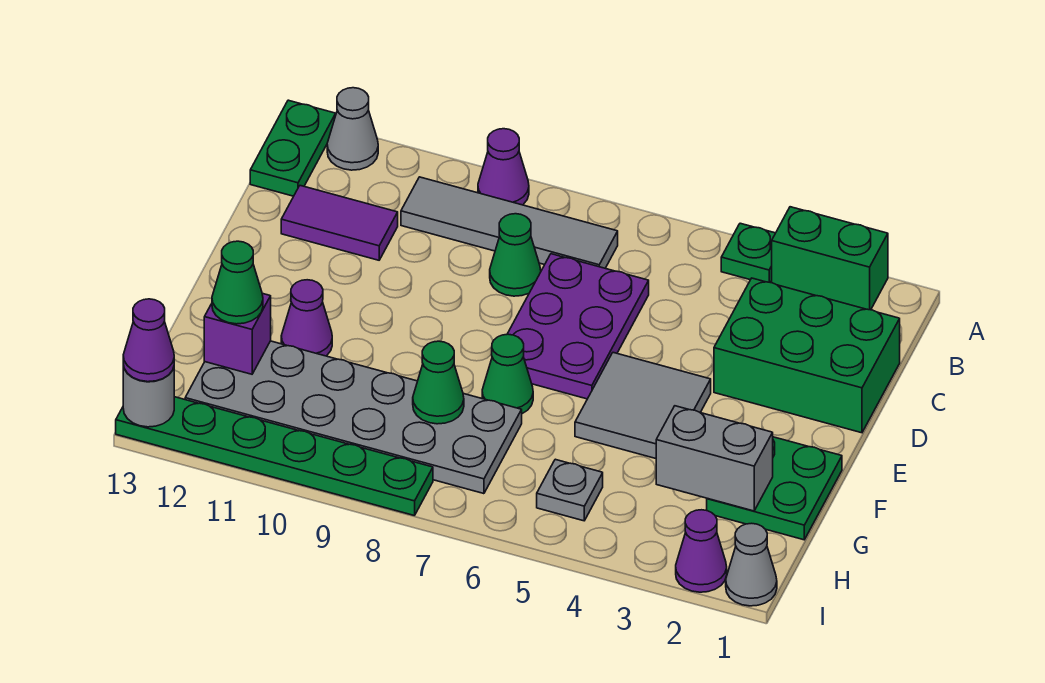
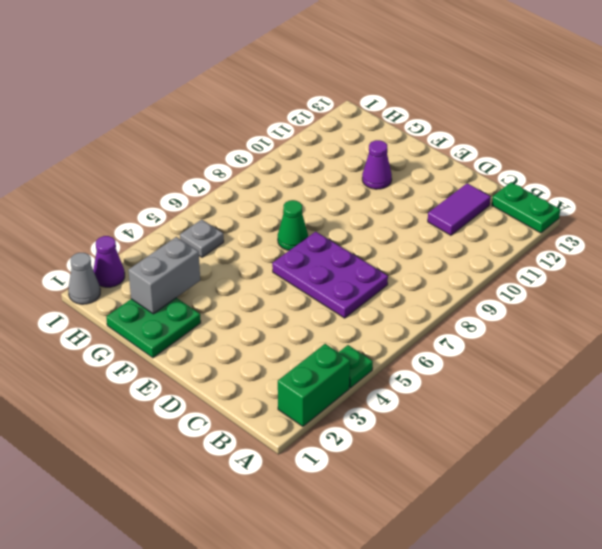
none -> purple cone A9 level 1
none -> grey cone A12 level 1
none -> grey tile B7:B10 level 1

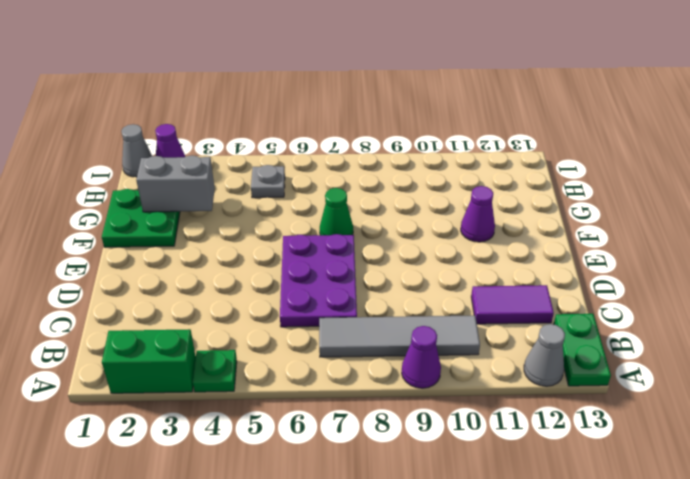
none -> green brick C1:D3 level 1
none -> green cone C8 level 1
none -> grey tile E4:F5 level 1

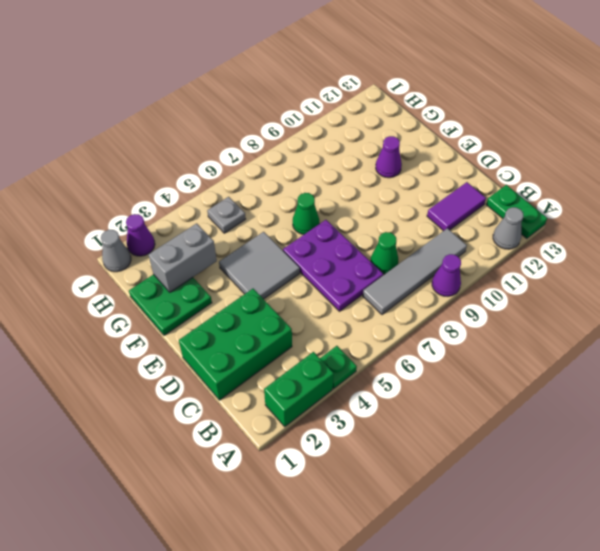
none -> grey plate G7:H12 level 1
none -> green plate I8:I13 level 1
none -> green cone G8 level 2

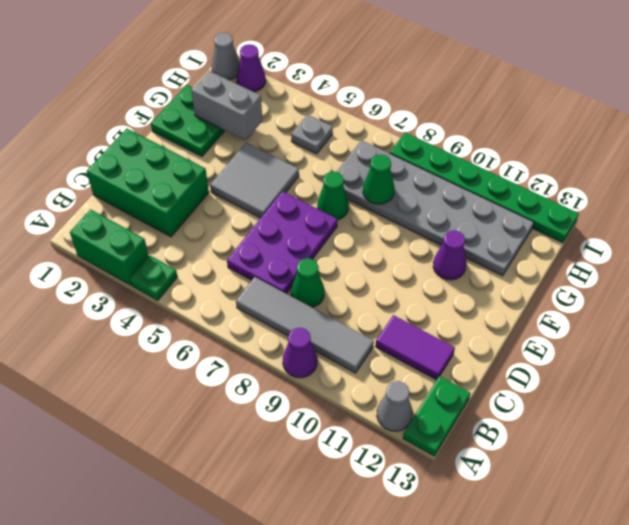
none -> purple brick G12 level 2
none -> grey round brick I13 level 2
none -> green cone G12 level 3

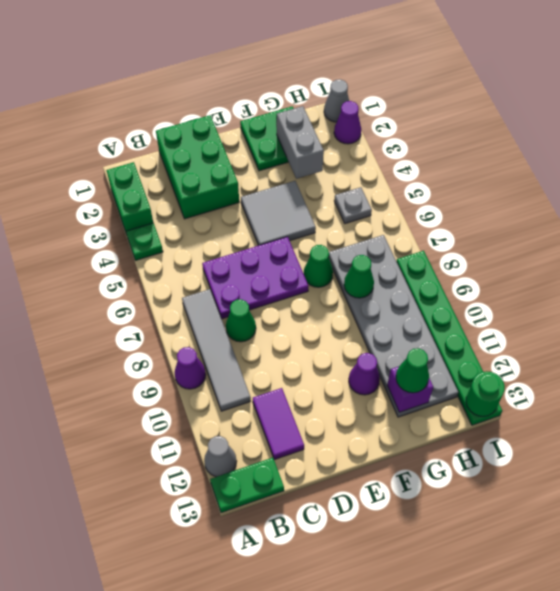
green round brick I13 level 2 -> grey round brick I13 level 2
none -> purple cone I13 level 3

